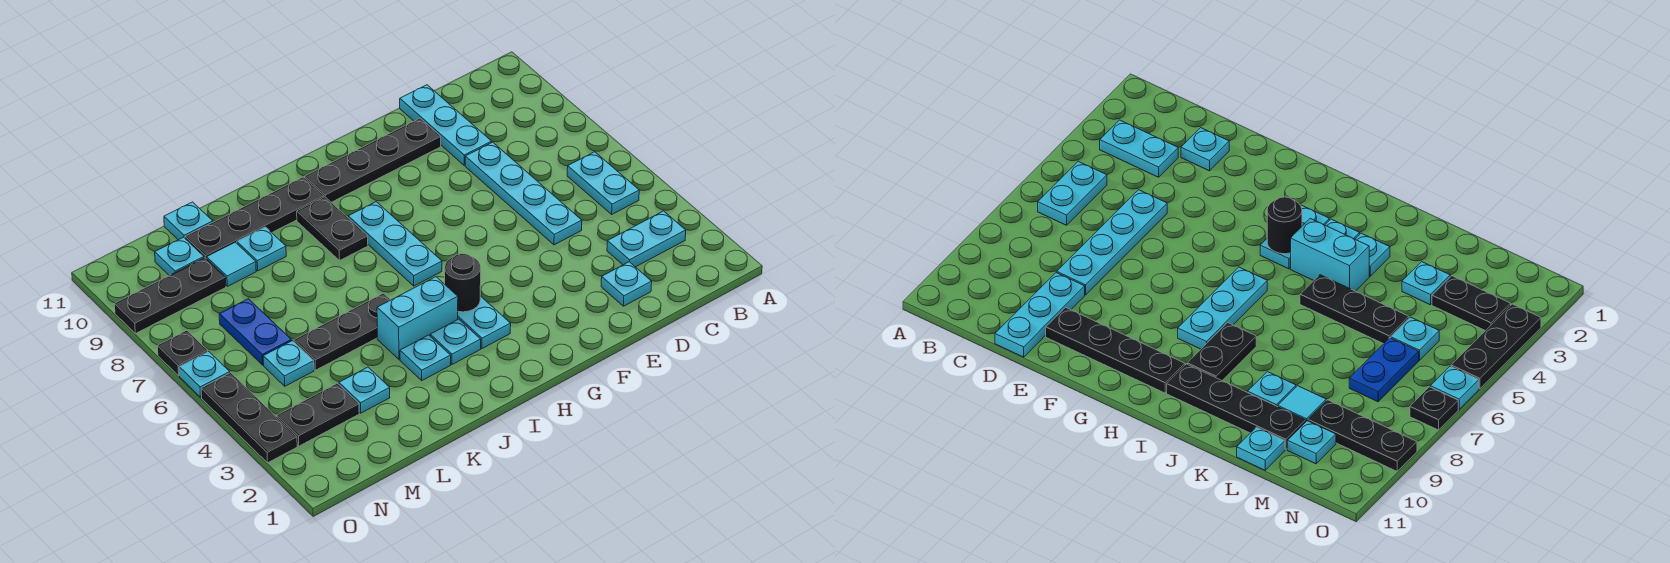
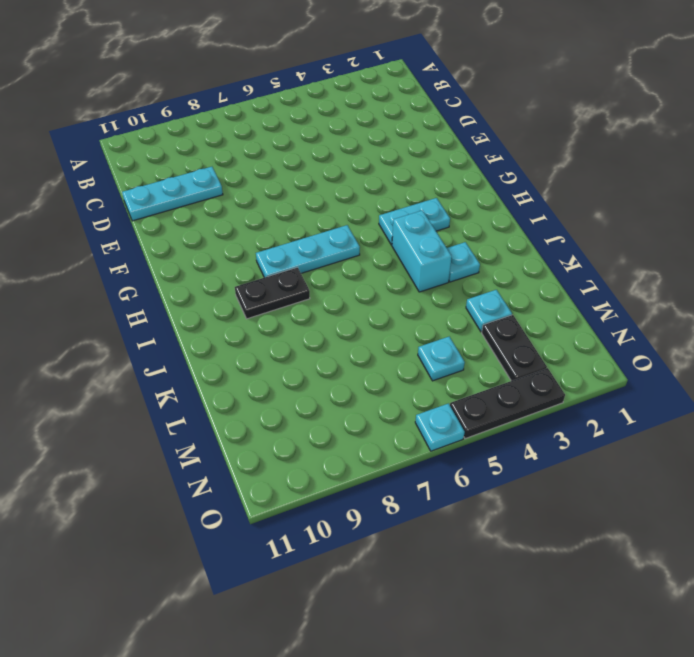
none -> cyan plate B3:C3 level 1
none -> cyan plate B5:B6 level 1
none -> cyan plate D2 level 1

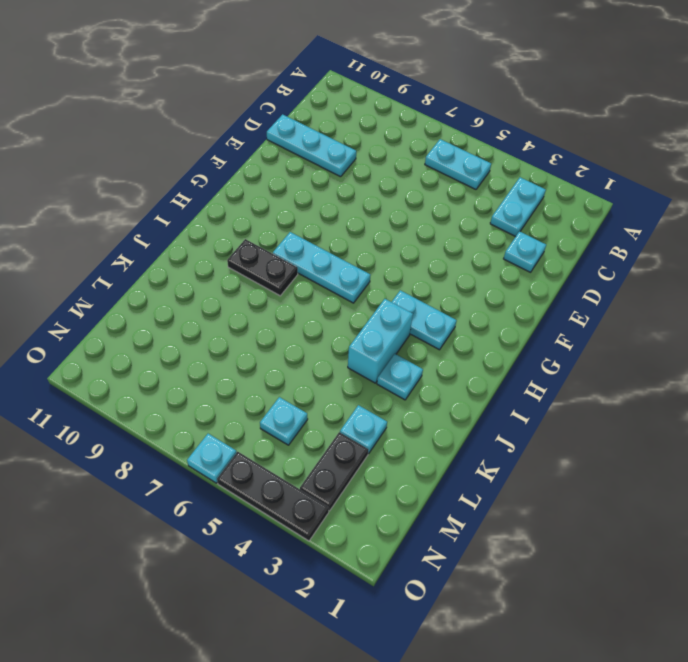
none -> cyan plate D5:D8 level 1
none -> black plate E10:H10 level 1
none -> cyan plate I3 level 1

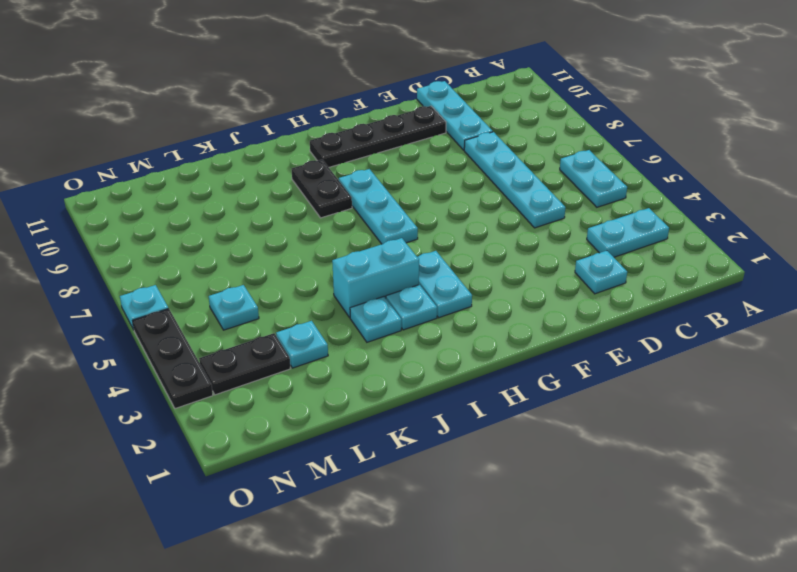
none -> black plate I10:L10 level 1
none -> black plate J5:L5 level 1
none -> cyan plate K9 level 1

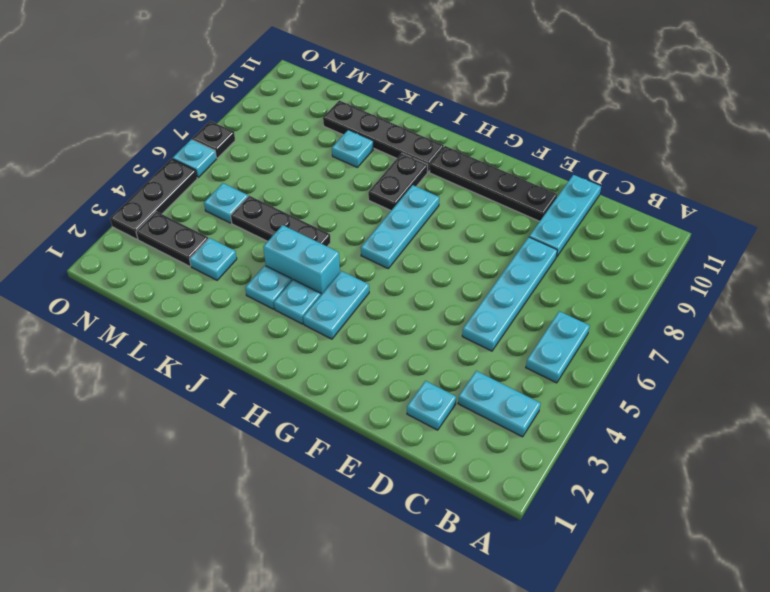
none -> cyan tile L9 level 1
none -> cyan plate L11 level 1
none -> blue plate M6:M7 level 1

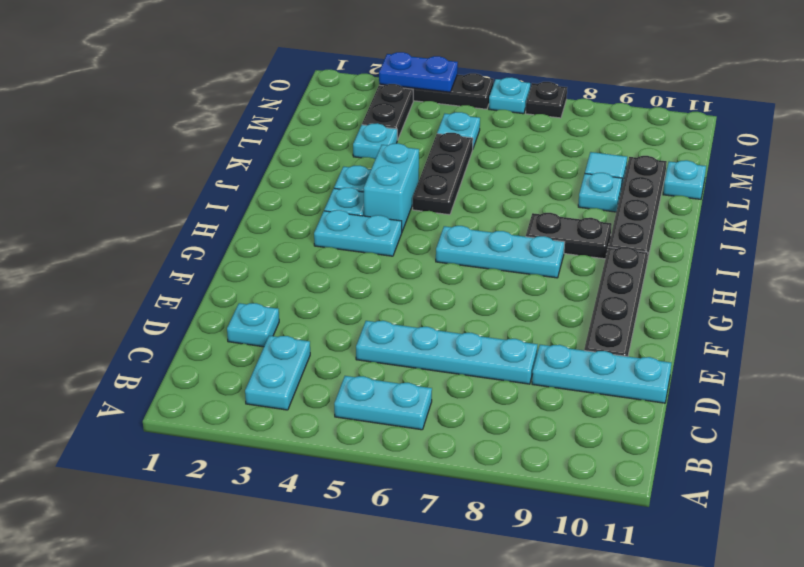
blue plate O3:O4 level 2 -> blue plate M6:M7 level 1
none -> black plate M9:O9 level 1
none -> cyan plate M10 level 1
none -> black round brick H4 level 2

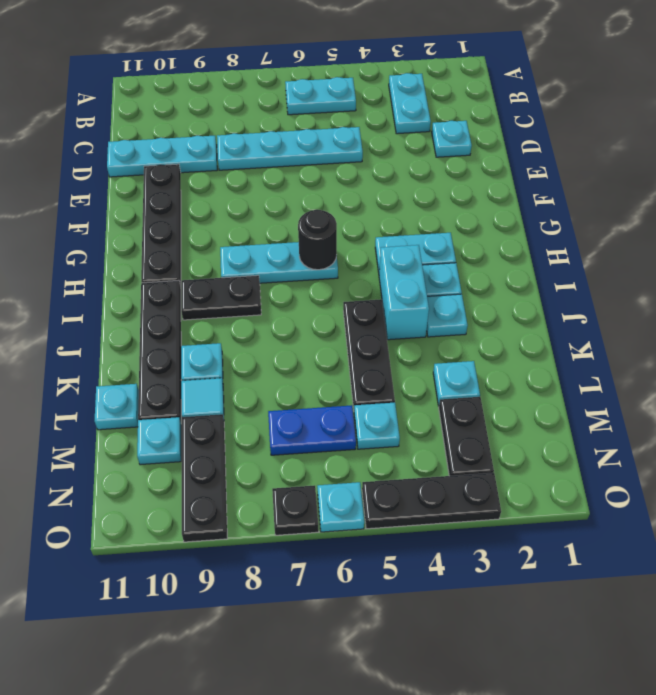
black round brick H6 level 2 -> black round brick H4 level 2

